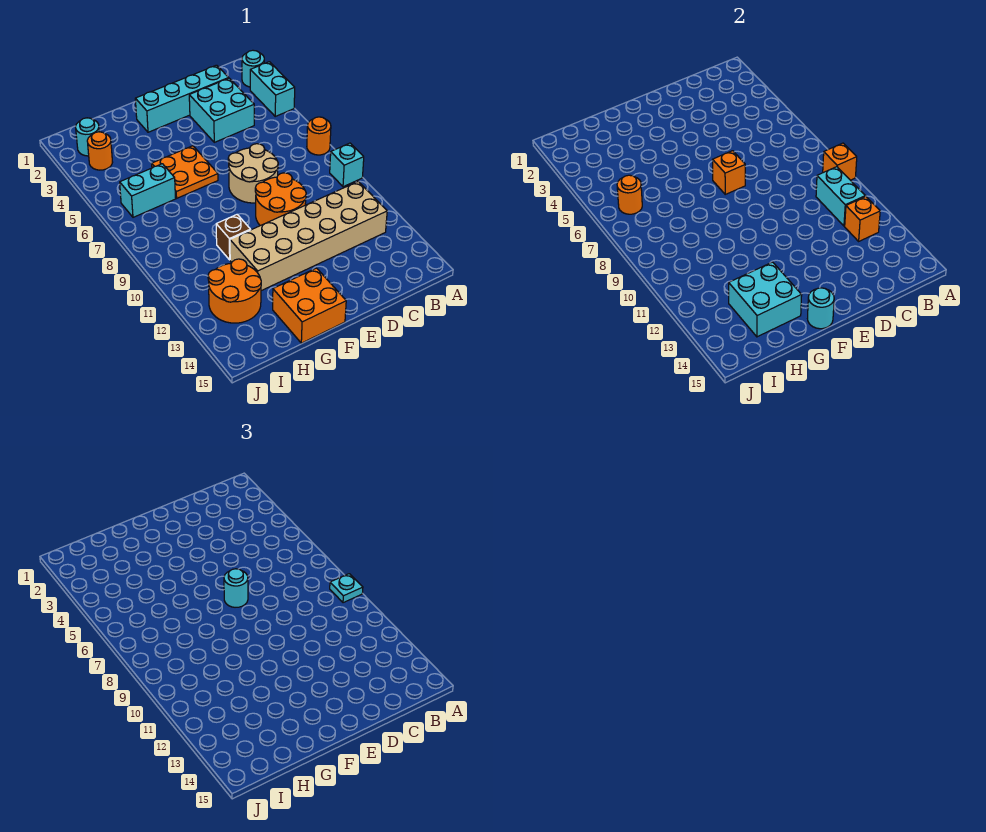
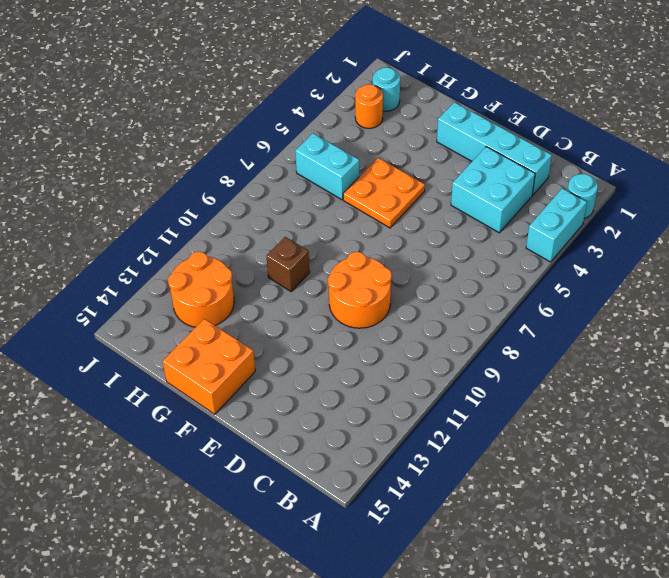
none -> orange round brick A7 level 1
none -> cyan brick A9 level 1
none -> tan brick B11:G12 level 1

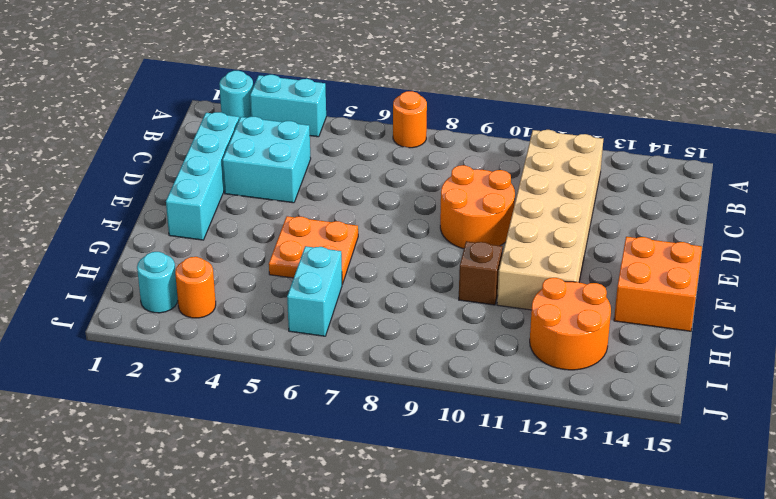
none -> cyan brick A9 level 1
none -> tan round brick D7:E8 level 1
none -> orange brick A9 level 2

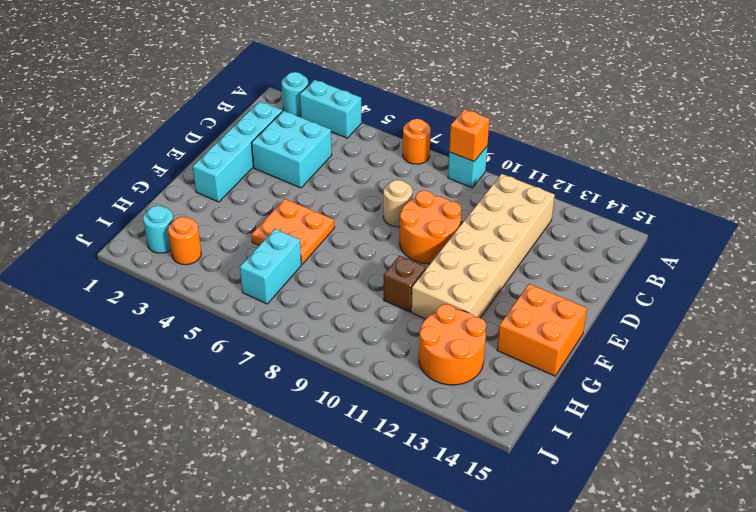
tan round brick D8 level 1 -> tan round brick D7:E8 level 1
none -> cyan brick B10:B11 level 2
none -> orange brick B12 level 2
none -> orange brick E7 level 2

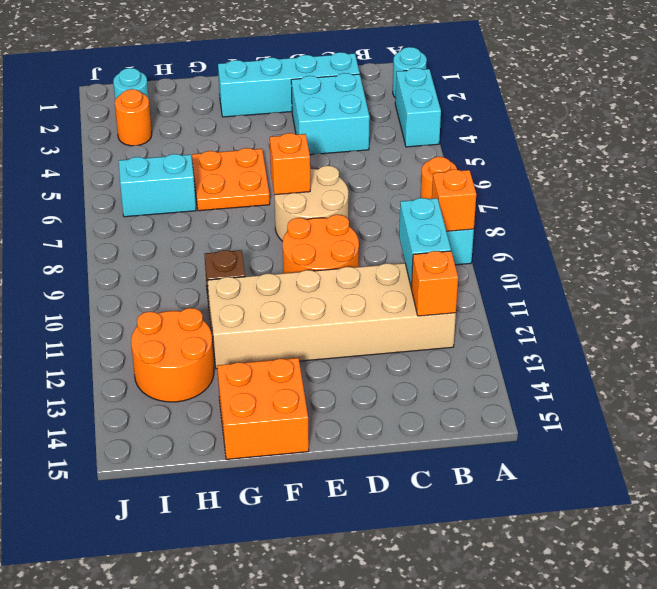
none -> cyan round brick F15 level 2
none -> cyan brick G13:H14 level 2
none -> orange round brick I6 level 2

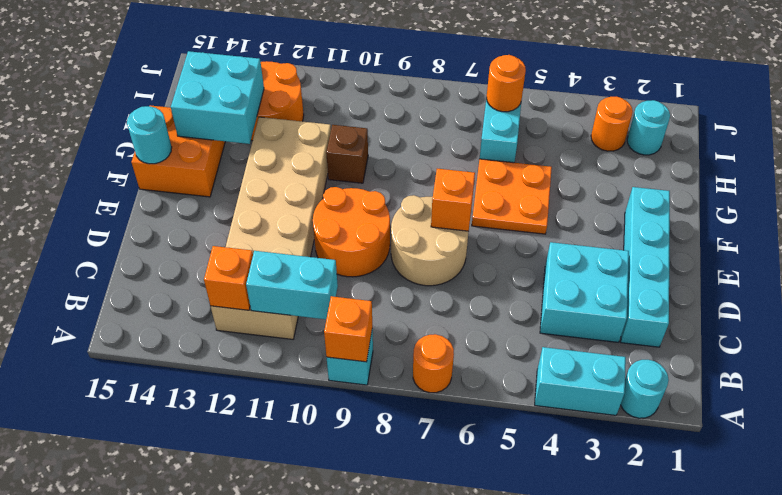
none -> cyan plate A9 level 3
none -> cyan round brick E7 level 3

